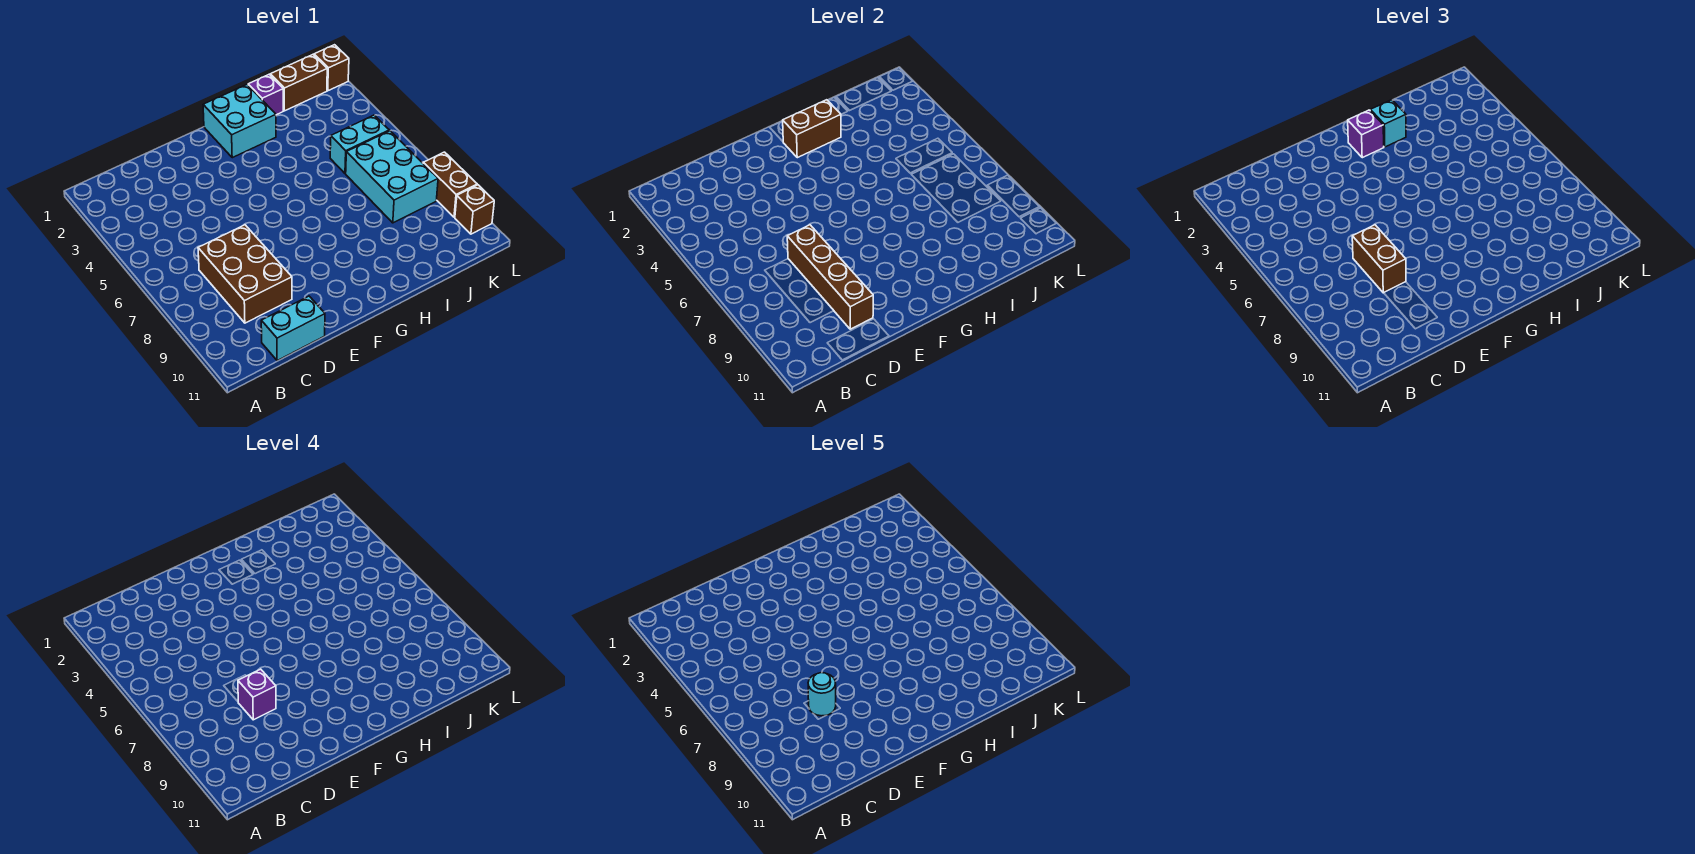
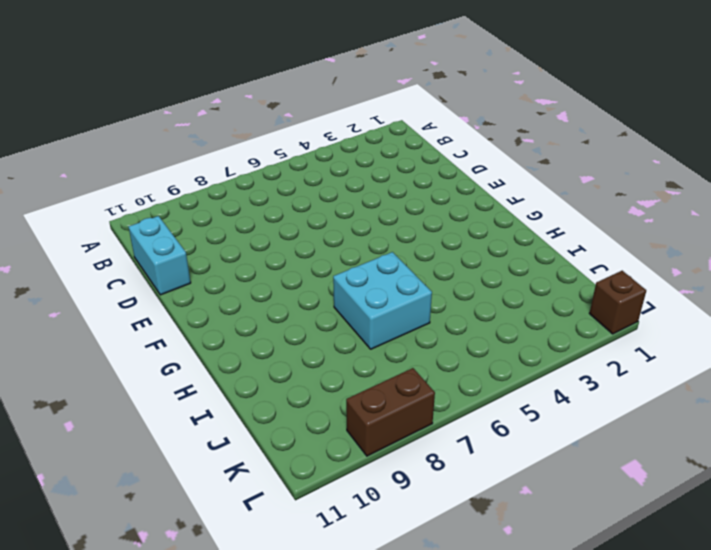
cyan brick H6:I7 level 1 -> cyan brick G1:H2 level 1
none -> brown brick C7:D9 level 1
none -> purple brick I1 level 1
none -> brown brick J1:K1 level 1

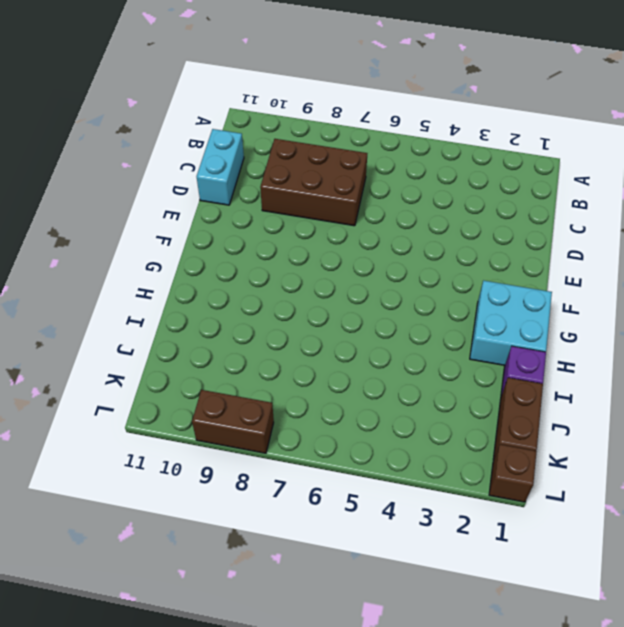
none -> cyan brick J5:K5 level 1
none -> cyan brick J6:K8 level 1
none -> brown brick L10 level 1

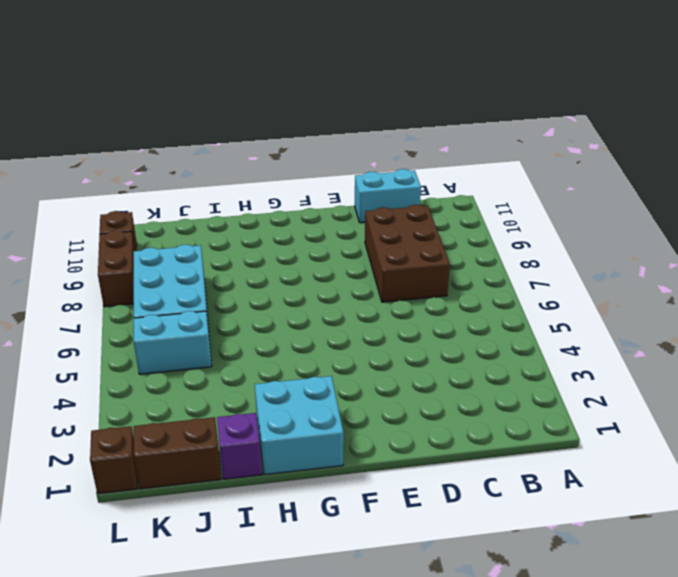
none -> brown brick D7:D10 level 2
none -> brown brick G2:H2 level 2
none -> brown brick D7:D8 level 3

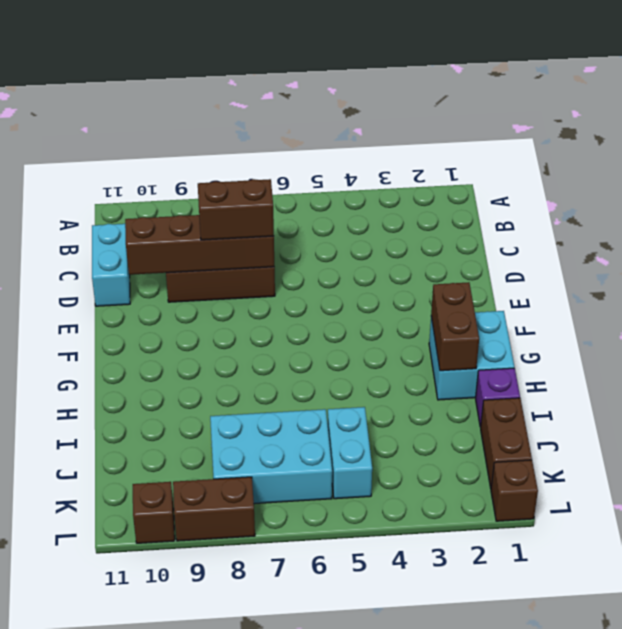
none -> purple brick G2 level 3
none -> cyan brick H2 level 3
none -> purple brick D8 level 4

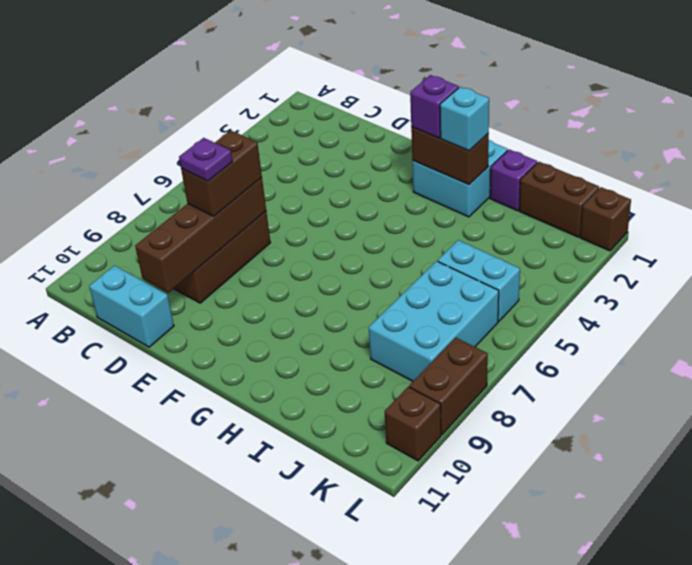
purple plate D8 level 4 -> purple brick D8 level 4
none -> cyan round brick D8 level 5

